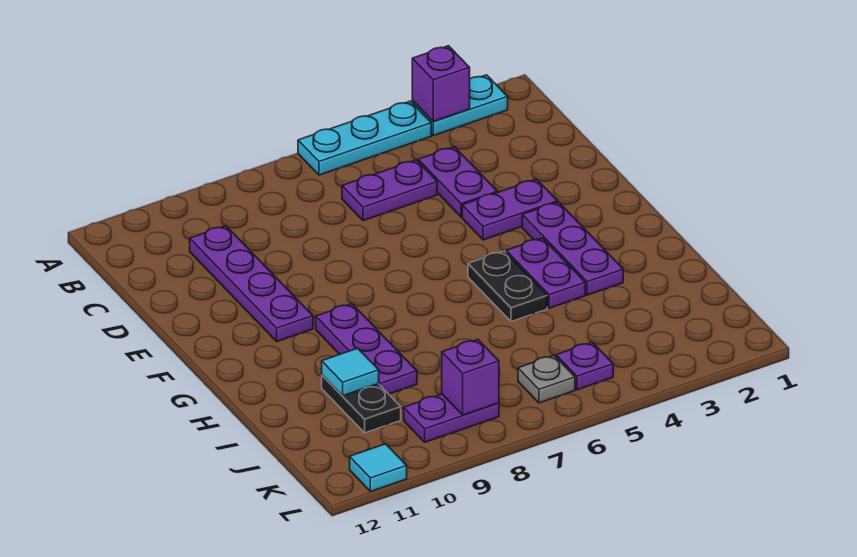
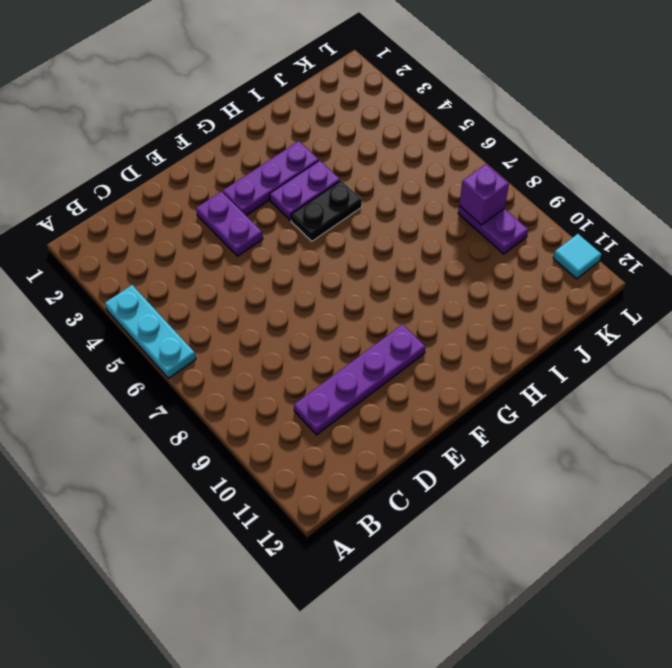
none -> cyan plate A2:A3 level 1
none -> purple plate C4:D4 level 1
none -> purple plate C5:C6 level 1

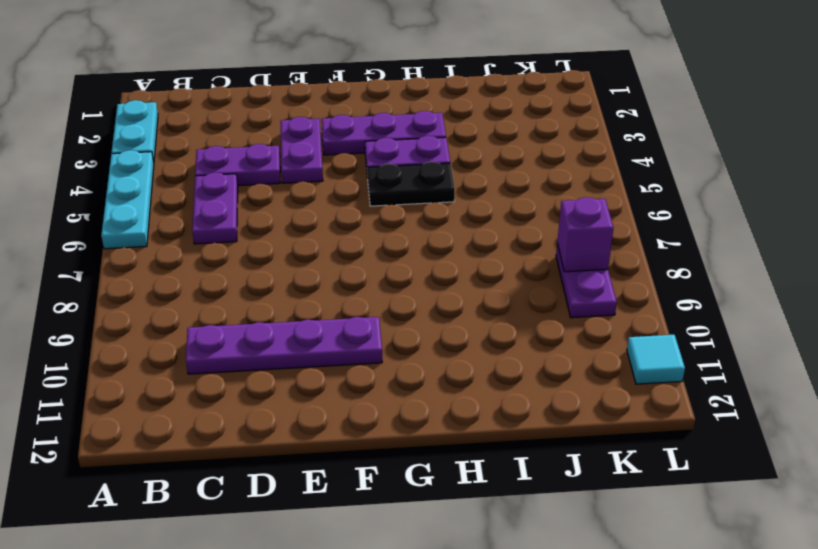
none -> purple plate G9:I9 level 1
none -> black plate I10:J10 level 1
none -> purple plate K5 level 1

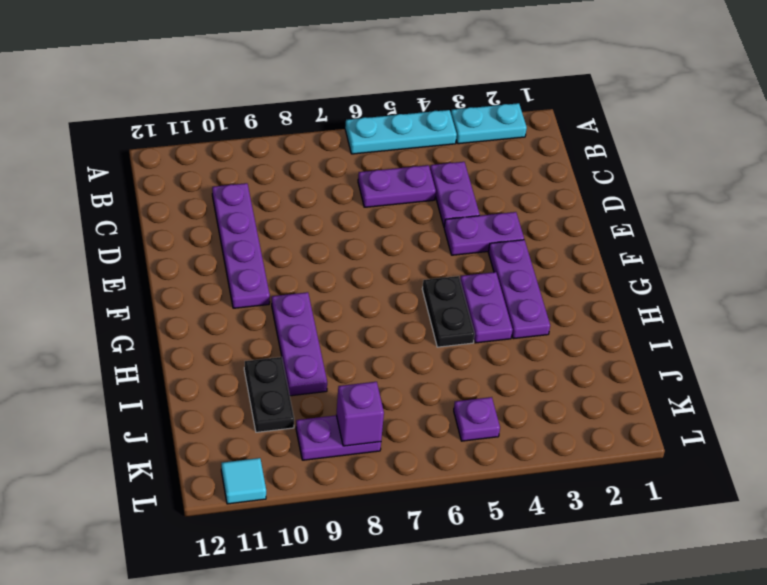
none -> grey plate K6 level 1
none -> purple brick A3 level 2
none -> cyan tile I10 level 2

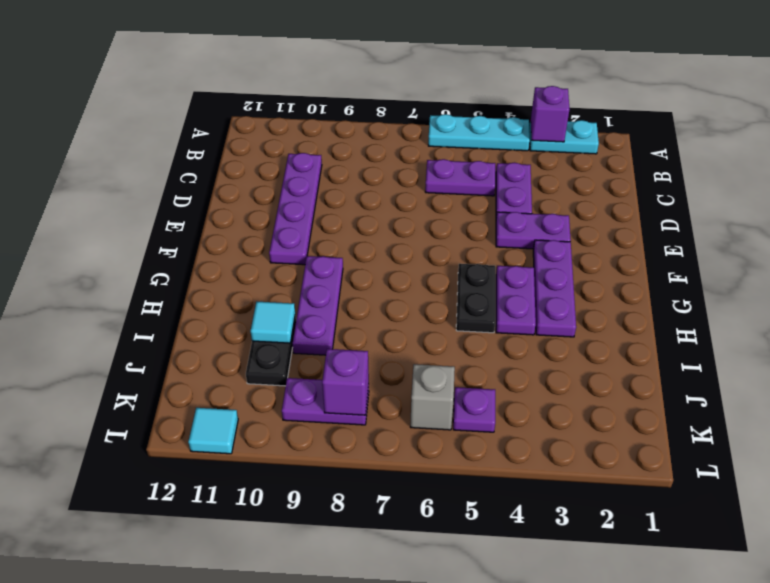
grey brick K6 level 1 -> grey plate K6 level 1

